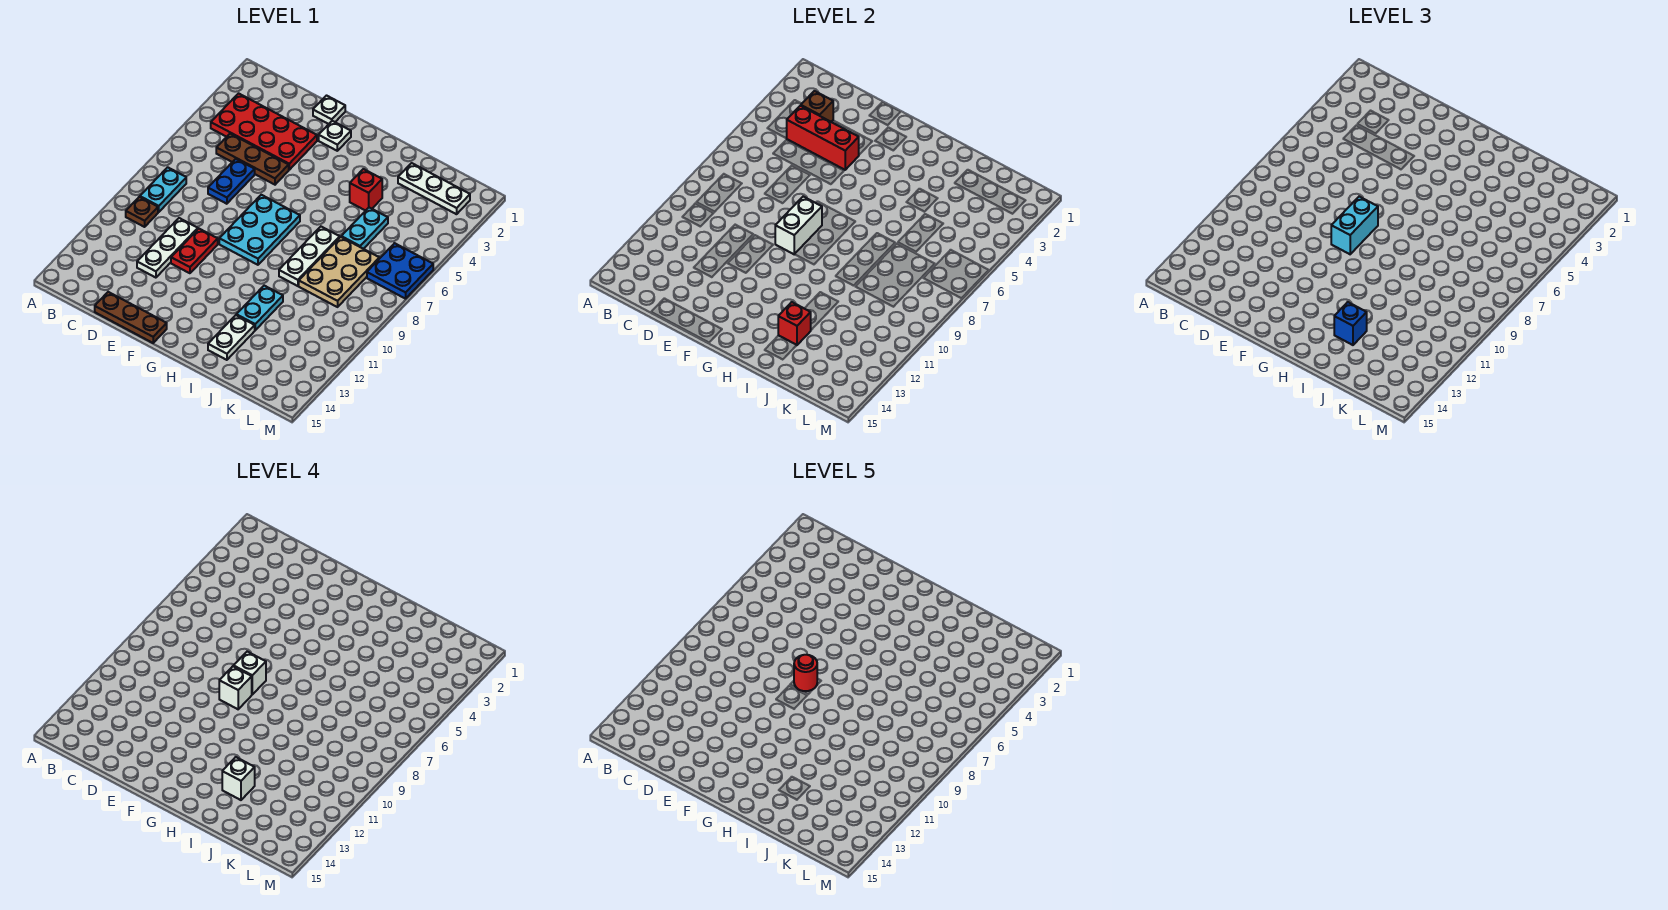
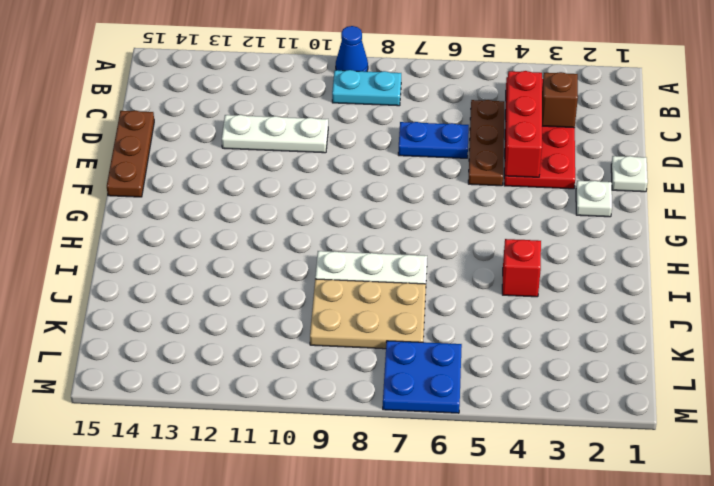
blue cone A9 level 1 -> none
none -> brown plate B10 level 1
none -> red plate E10:E11 level 1
none -> cyan plate F7:G9 level 1

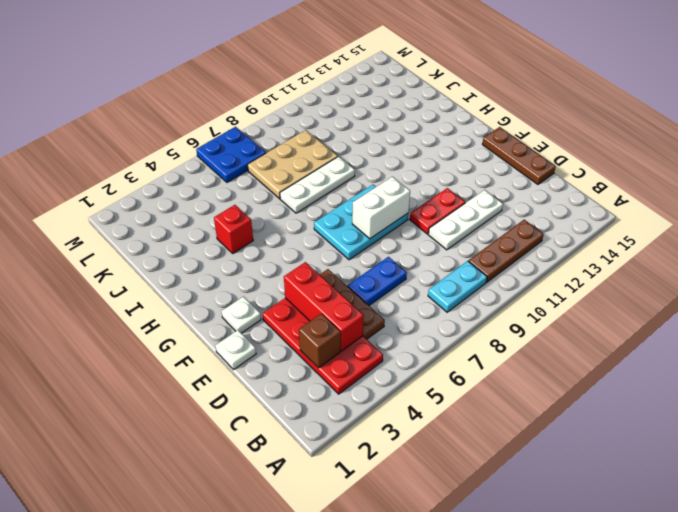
brown plate B10:B12 level 1 -> brown plate B10 level 1
none -> cyan plate I11:I12 level 1
none -> white plate I13:I14 level 1
none -> white plate J2:L2 level 1

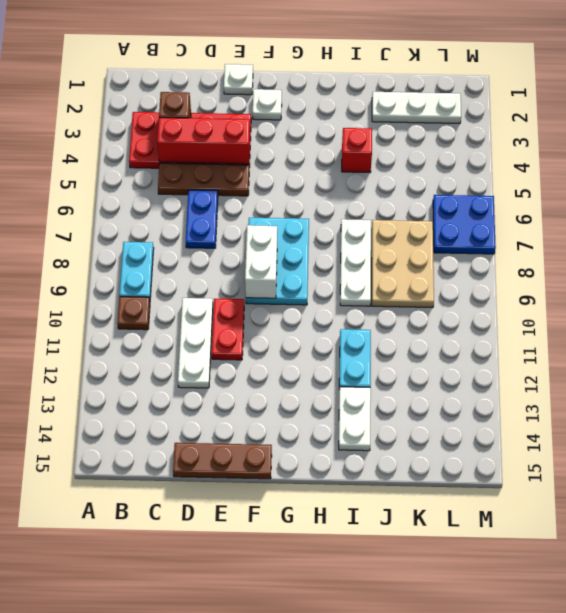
none -> cyan plate J5:J6 level 1
none -> red brick I13 level 2
none -> cyan brick F8:F9 level 3

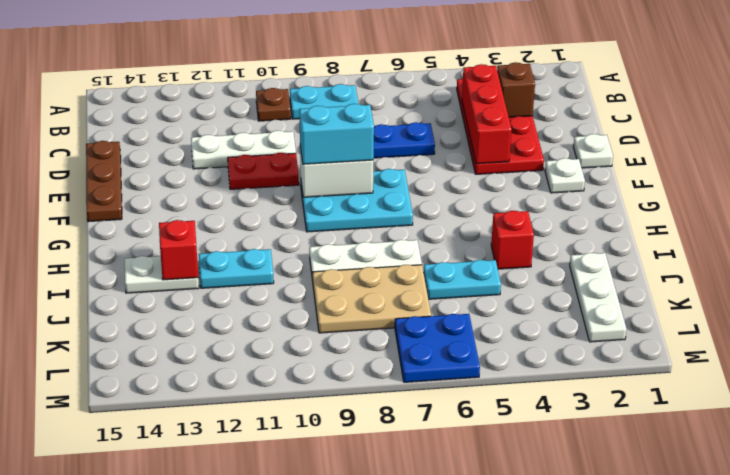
none -> brown plate C5:E5 level 1
none -> blue brick I13 level 3
none -> white brick F8 level 4

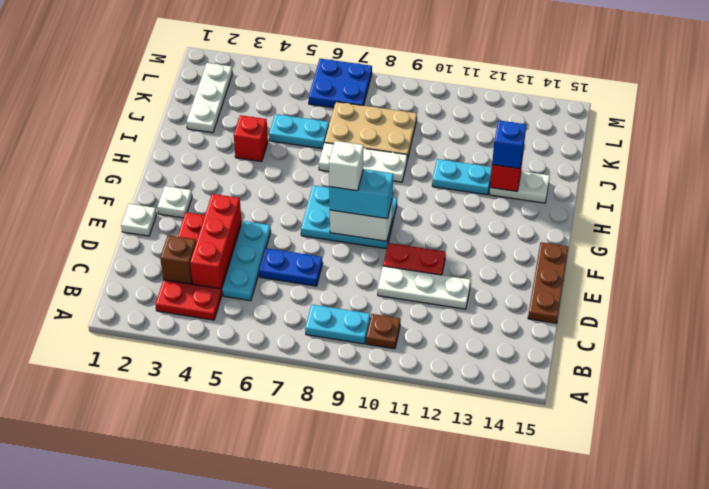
cyan plate C5:E5 level 1 -> brown plate C5:E5 level 1
none -> white brick F9 level 4
none -> white brick I13 level 4
none -> red round brick F8 level 5

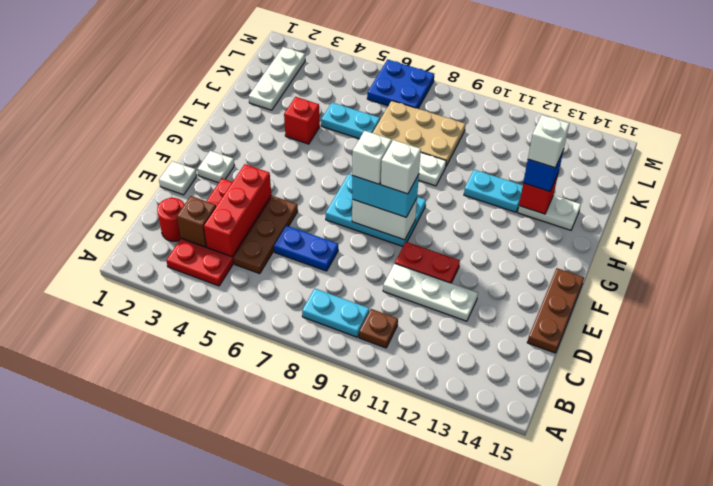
red round brick C2 level 1 -> red round brick F8 level 5

